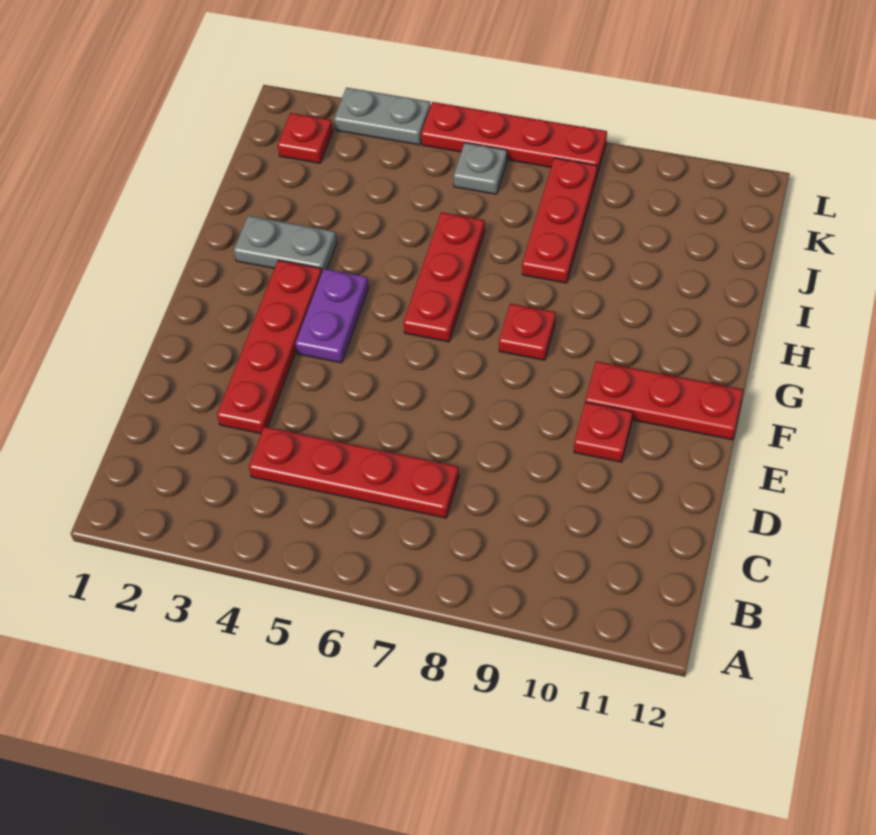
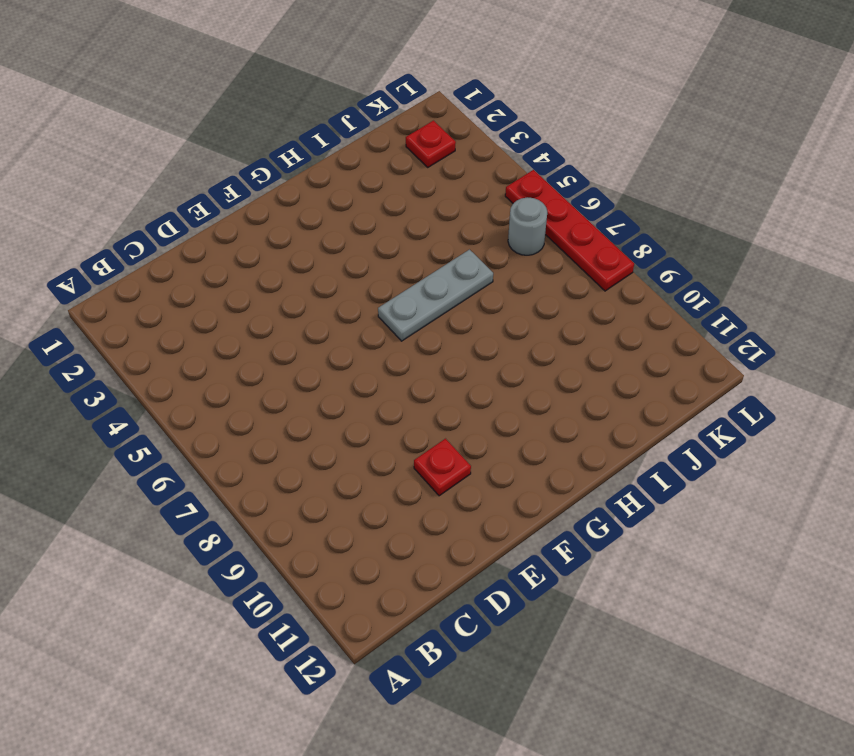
grey plate G6:I6 level 1 -> red plate G6:I6 level 1
grey round brick K6 level 1 -> grey plate K6 level 1
none -> red plate C4:C7 level 1
none -> red plate D3:G3 level 1
none -> purple plate F4:G4 level 1

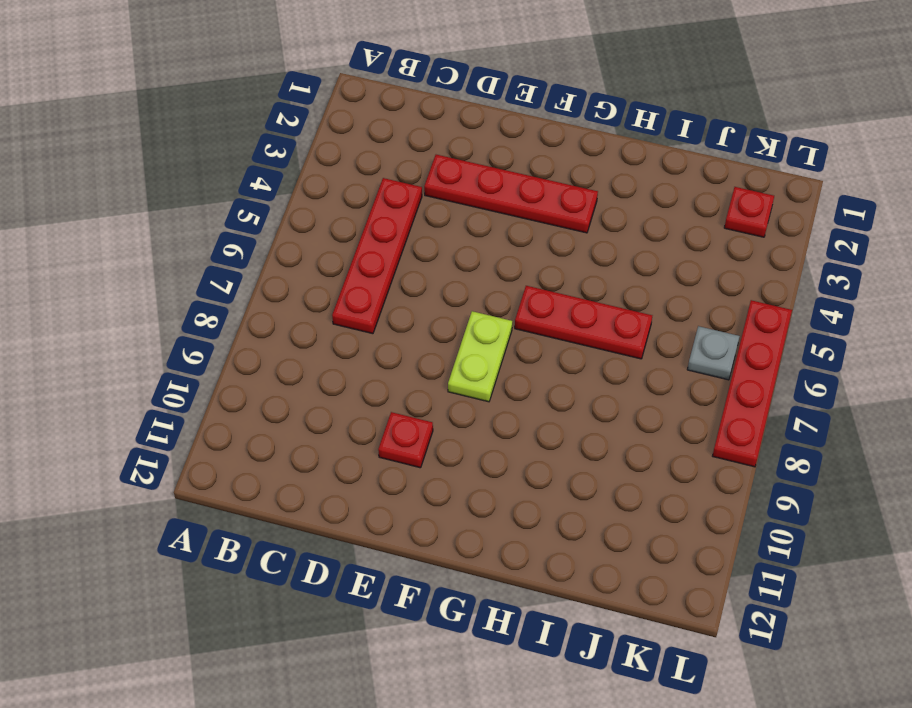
lime plate F7:F8 level 1 -> none
none -> purple plate F4:G4 level 1
none -> red plate F10:F12 level 1
none -> red plate G8 level 1

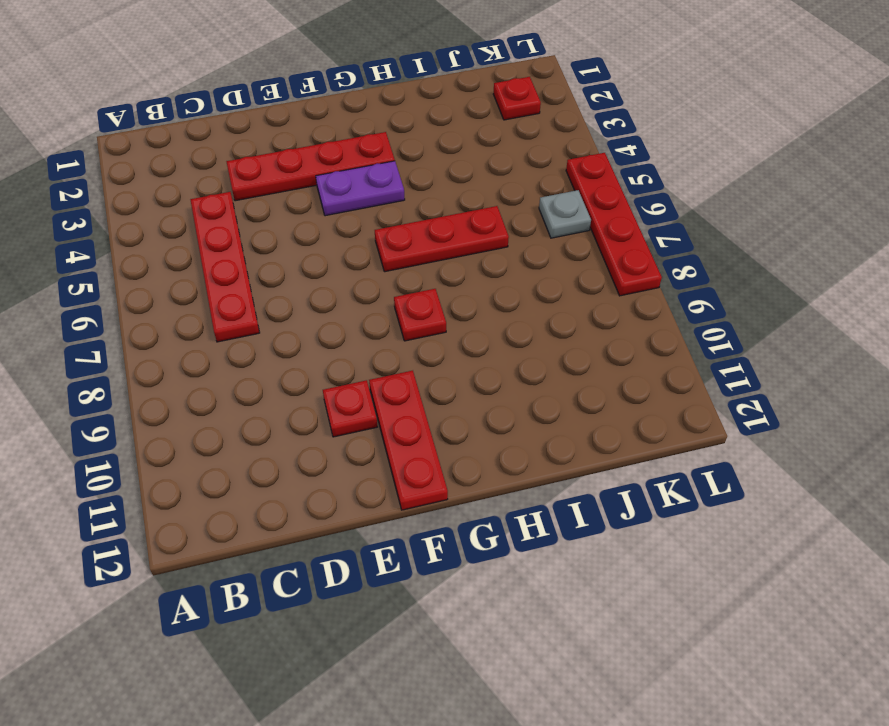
none -> grey plate H2:H3 level 1
none -> red plate I8:K8 level 1
none -> grey plate L3:L4 level 1

